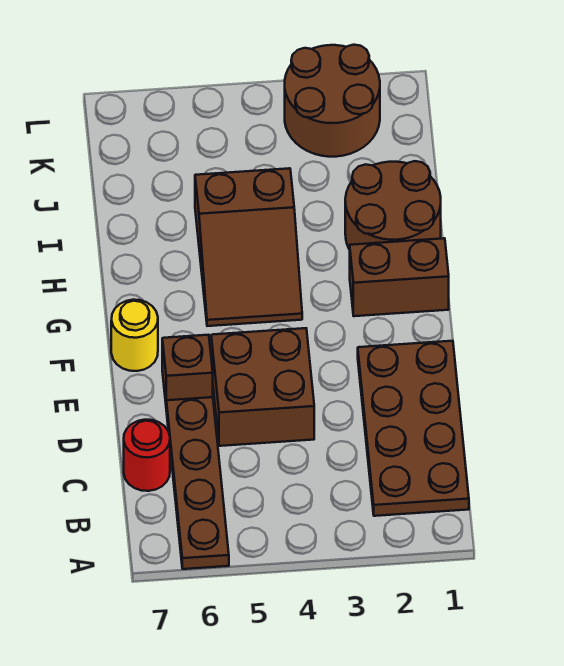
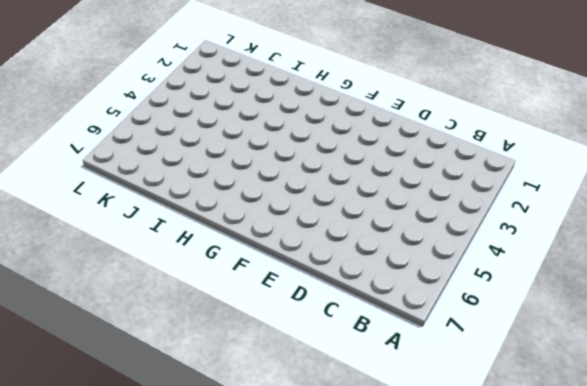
none -> brown plate A6:D6 level 1
none -> brown plate B1:E2 level 1

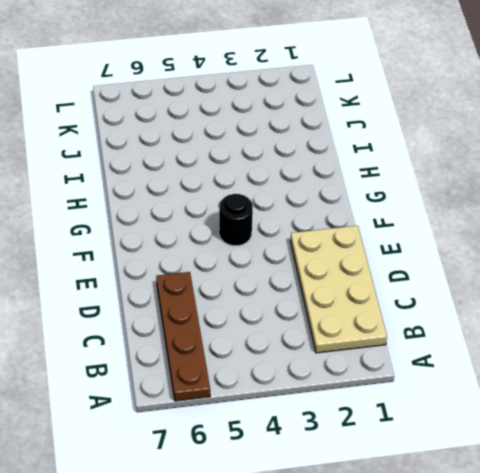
tan plate B1:E2 level 1 -> brown plate B1:E2 level 1
black round brick F4 level 1 -> none
none -> red round brick C7 level 1
none -> brown brick D4:E5 level 1

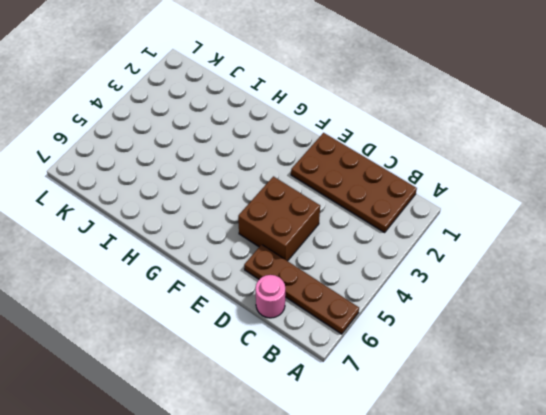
pink round brick C7 level 1 -> red round brick C7 level 1
none -> brown brick E6 level 1
none -> yellow round brick F7 level 1

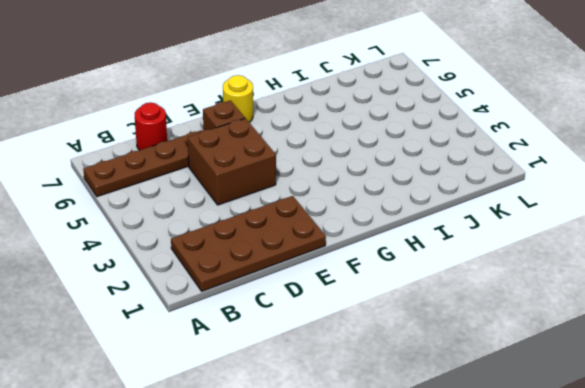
none -> brown brick G1:G2 level 1
none -> brown slope G4:I5 level 1 top I

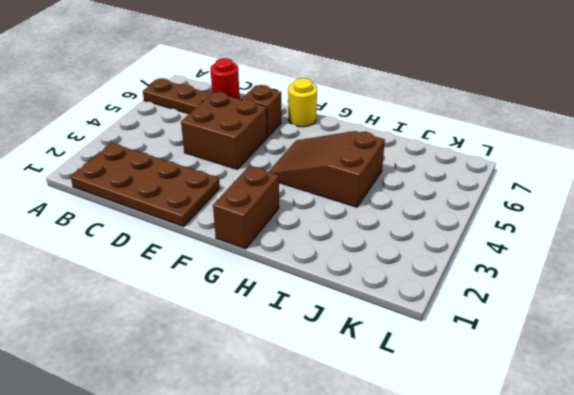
none -> brown round brick H1:I2 level 1
none -> brown round brick K2:L3 level 1

